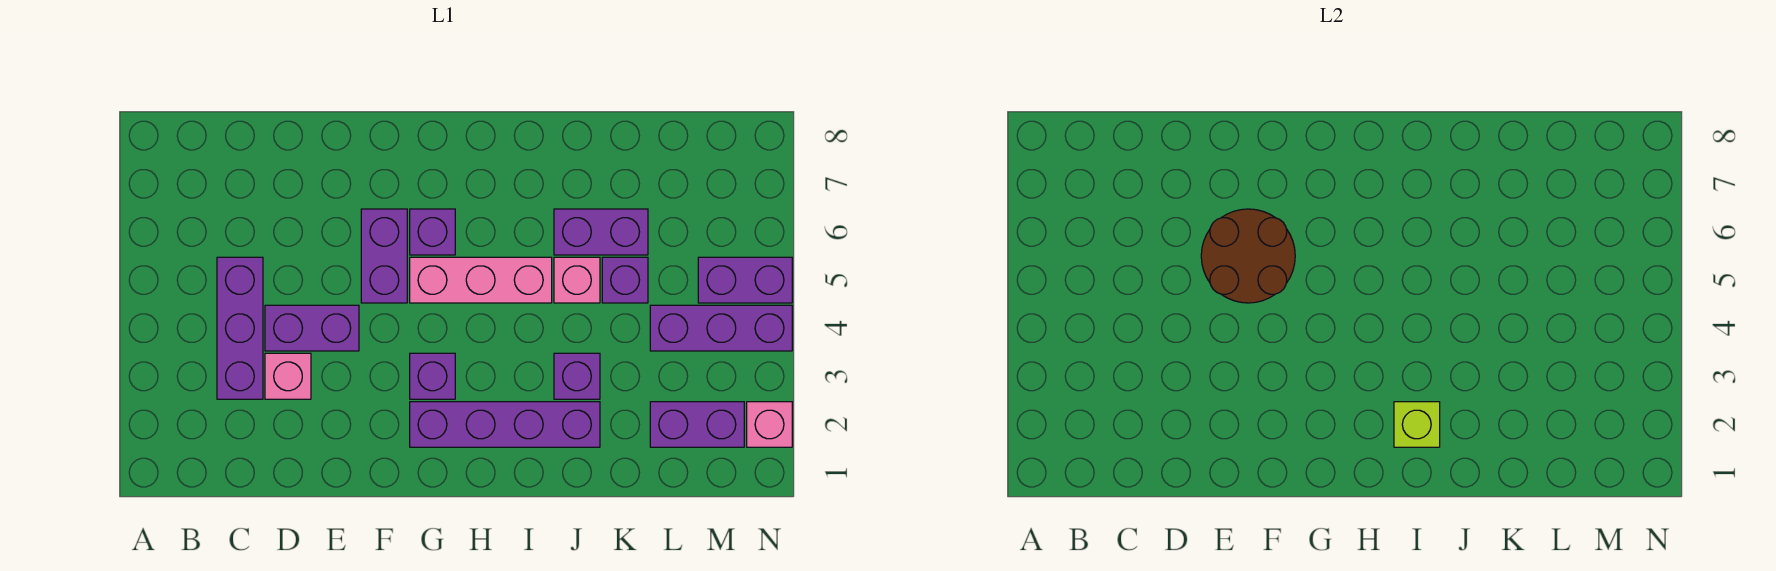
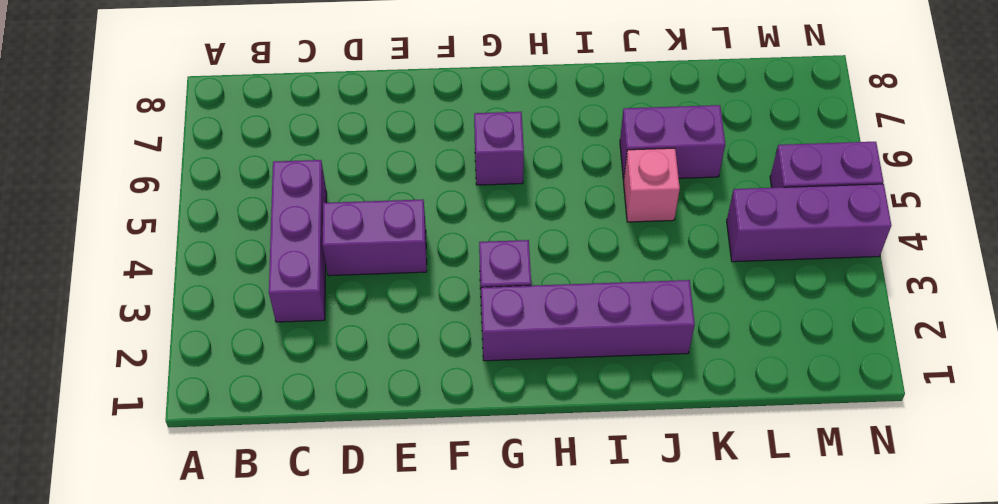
none -> pink brick D3 level 1
none -> purple brick F5:F6 level 1
none -> pink brick G5:I5 level 1

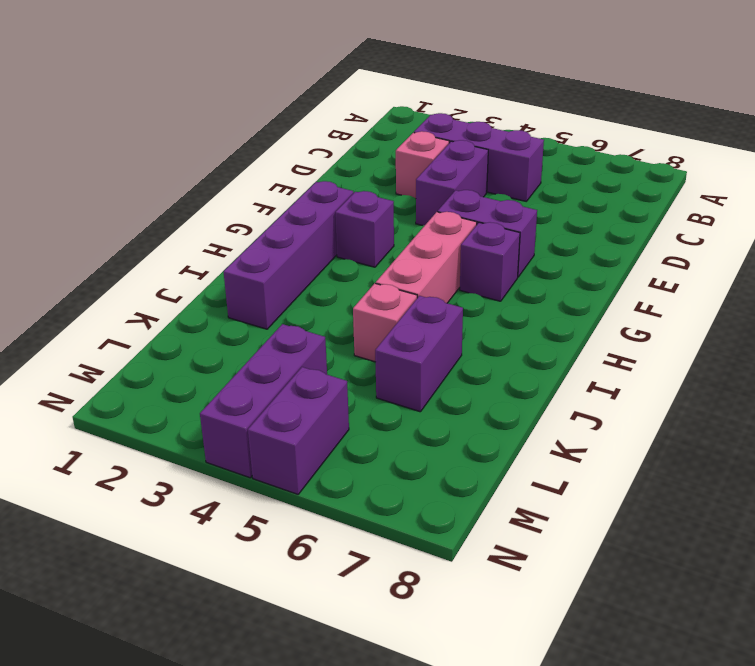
none -> purple brick J3 level 1
none -> purple brick K5 level 1
none -> purple brick L2:M2 level 1

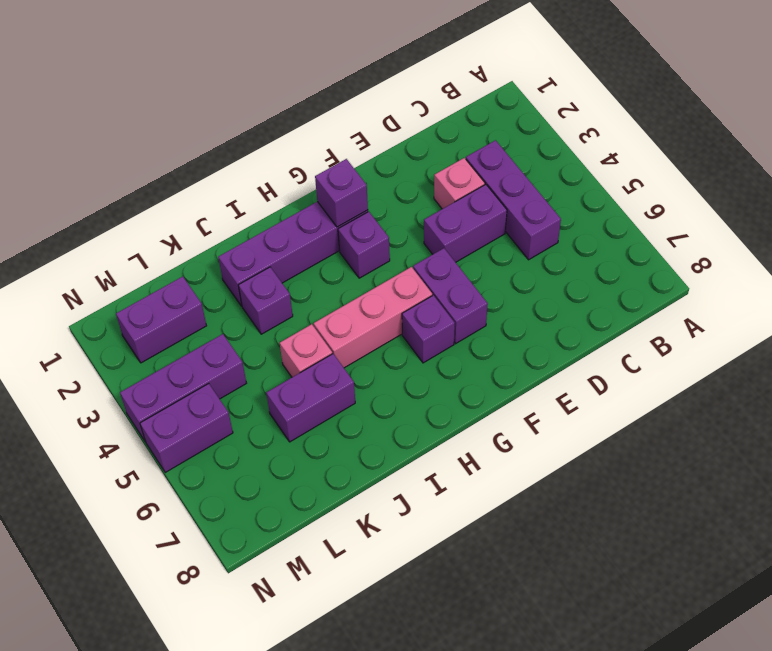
purple brick G2 level 2 -> purple brick K5 level 1
none -> pink brick N2 level 1
none -> brown round brick E5:F6 level 2
none -> lime brick I2 level 2

